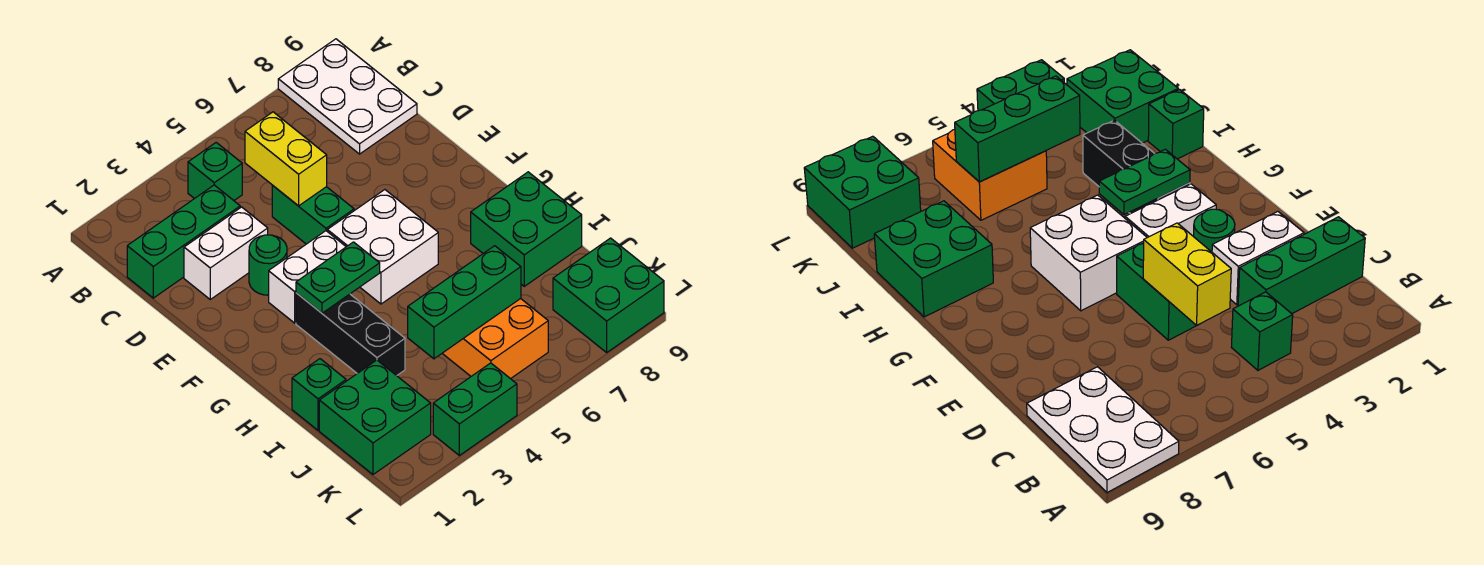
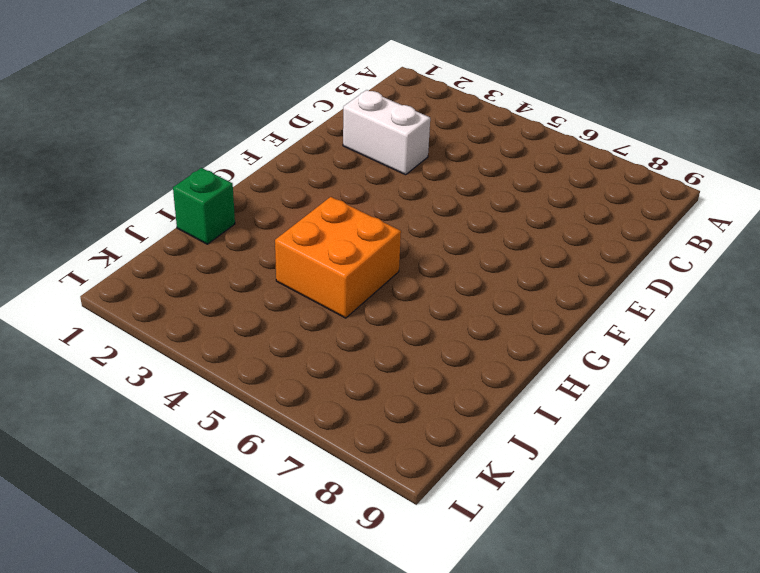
orange brick H4:I5 level 1 -> orange brick J5:K6 level 1
none -> white plate A8:C9 level 1
none -> green brick B4 level 1
none -> green brick C1:C3 level 1

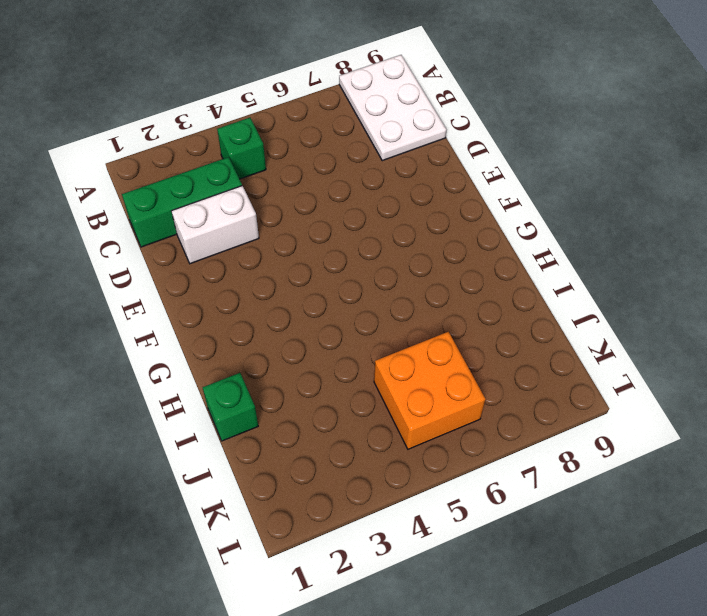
none -> green brick D5:E5 level 1
none -> green round brick E3 level 1
none -> white brick F3:F4 level 1

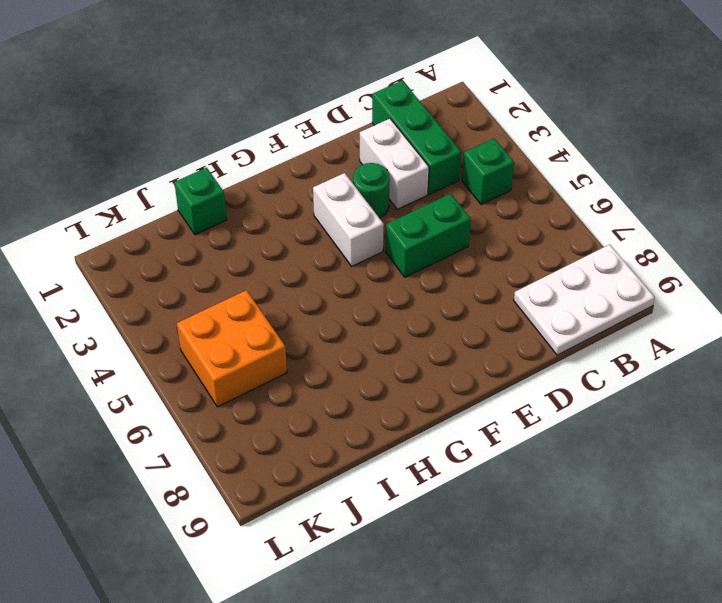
none -> white brick F5:G6 level 1
none -> black brick G3:I3 level 1
none -> green brick H8:I9 level 1

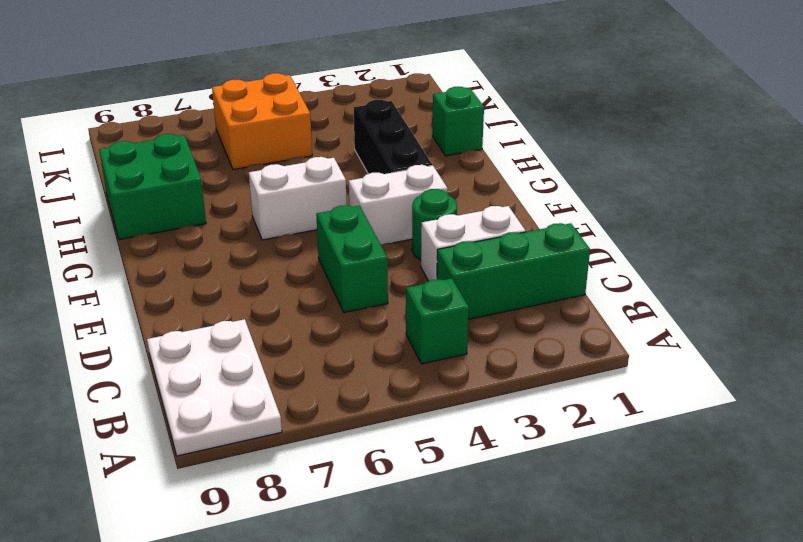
white brick G5:G6 level 1 -> white brick F5:G6 level 1
none -> green brick J1:K2 level 1
none -> green brick K8:L9 level 1
none -> green brick L3:L4 level 1

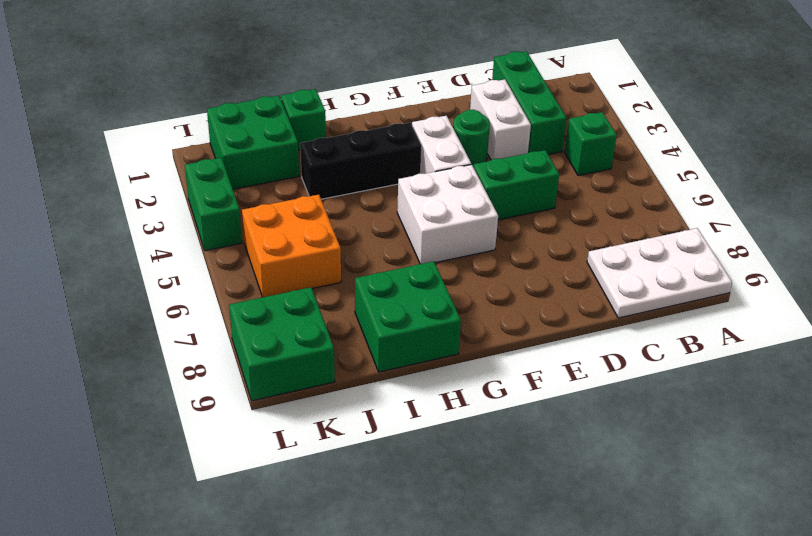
none -> yellow brick C5:D5 level 2
none -> green plate G3:G4 level 2
none -> green brick J4:J6 level 2

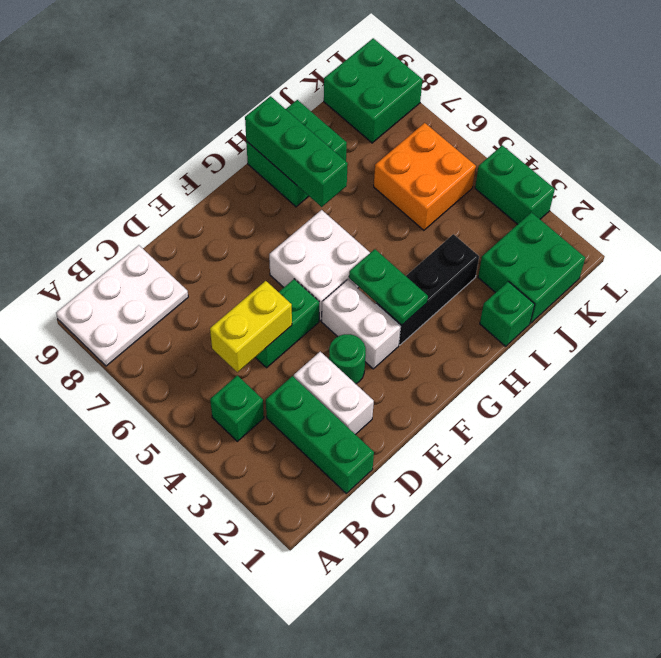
green brick H7:H9 level 2 -> green brick J4:J6 level 2

